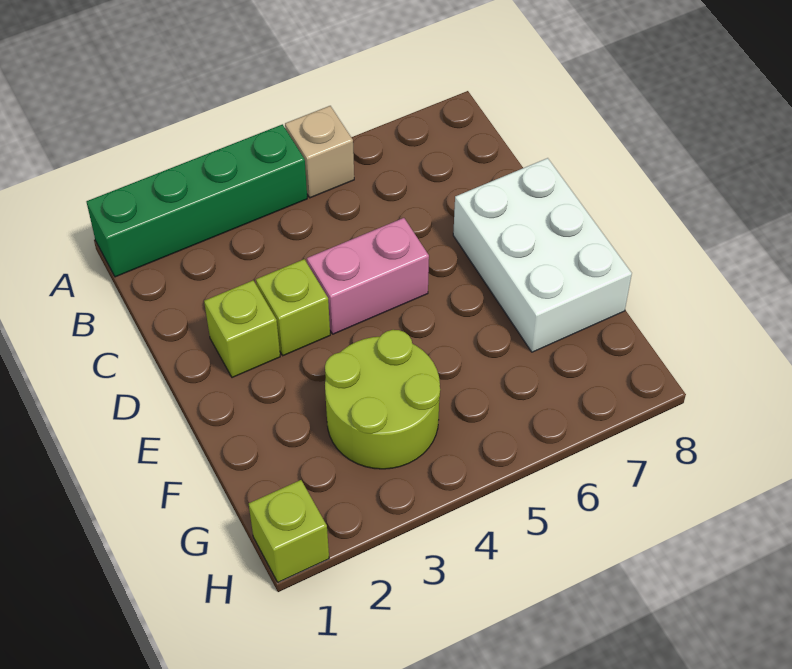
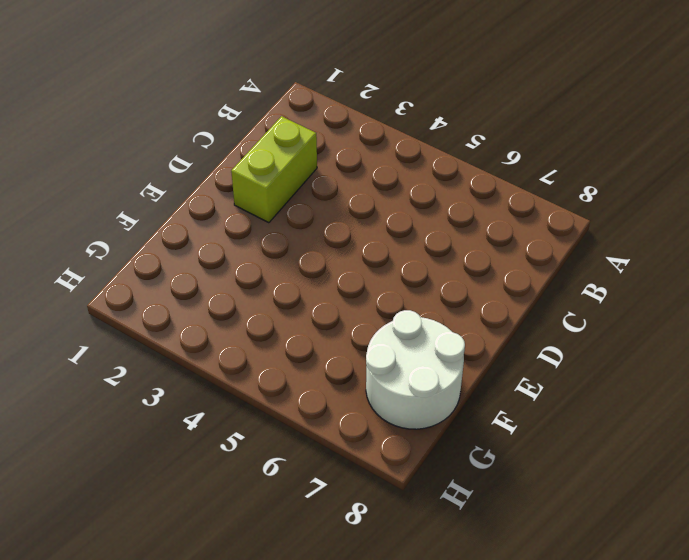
lime brick C2:D2 level 1 -> lime brick D2 level 1
white round brick F7:G8 level 1 -> white brick D7:F8 level 1
none -> green brick A1:A4 level 1
none -> tan brick A5 level 1

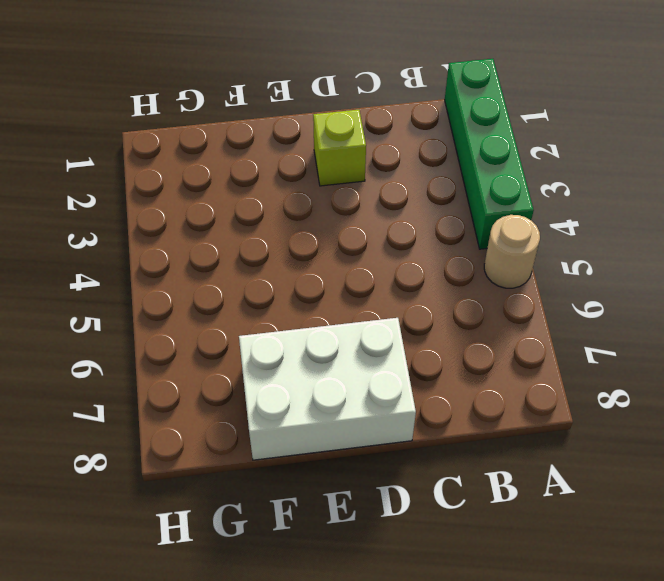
tan round brick A5 level 1 -> tan brick A5 level 1
none -> lime brick D3 level 1
none -> pink brick D4:D5 level 1

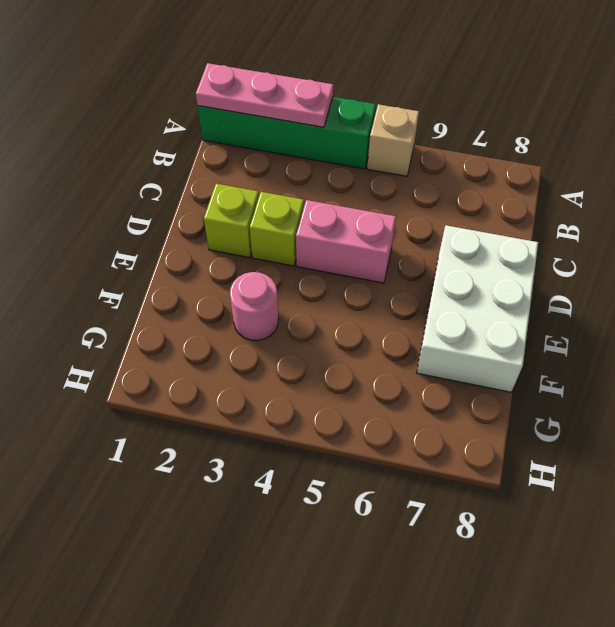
pink plate A1:A3 level 2 -> none
pink round brick F3 level 1 -> lime round brick F3:G4 level 1
none -> lime brick H1 level 1

